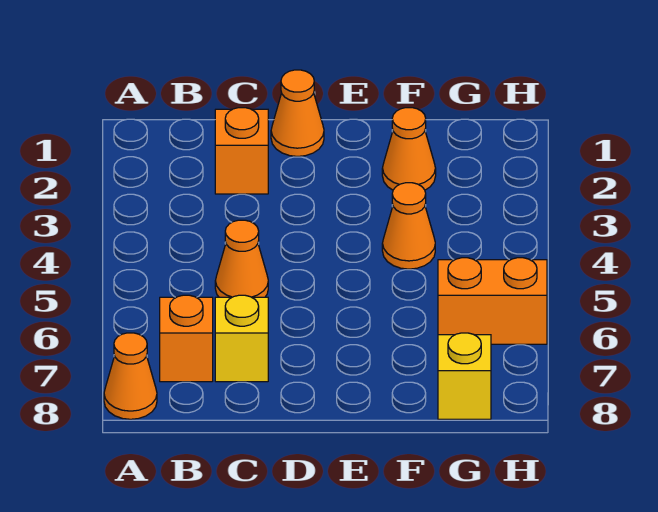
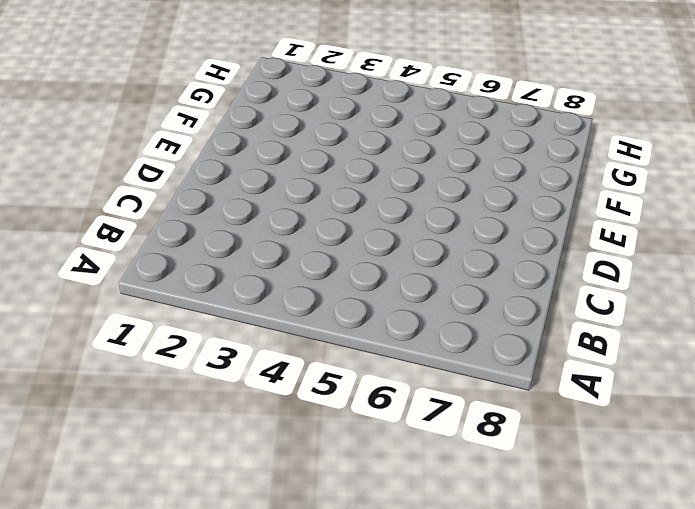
none -> orange cone A8 level 1
none -> orange brick B7 level 1

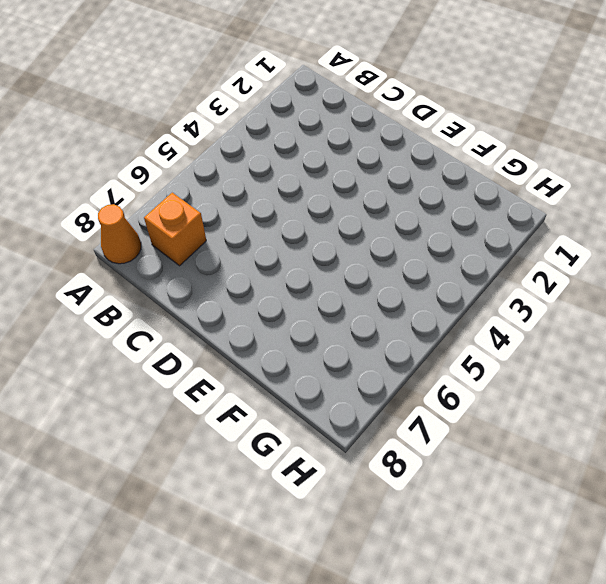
none -> orange brick C2 level 1
none -> orange cone C5 level 1

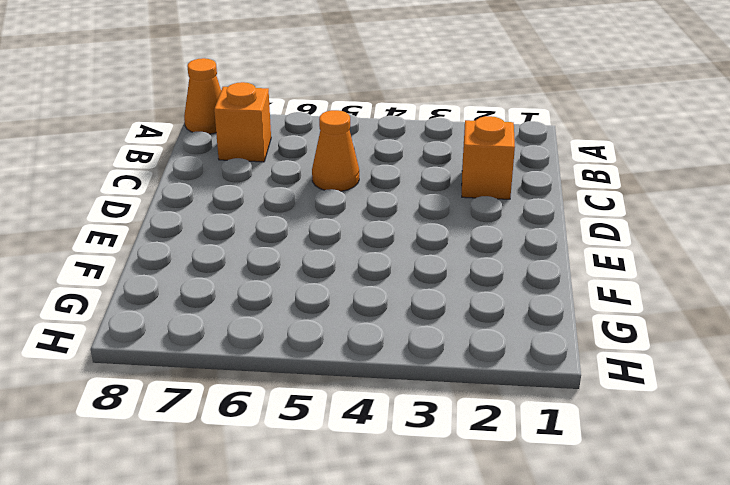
none -> yellow brick C7 level 1
none -> orange cone D1 level 1

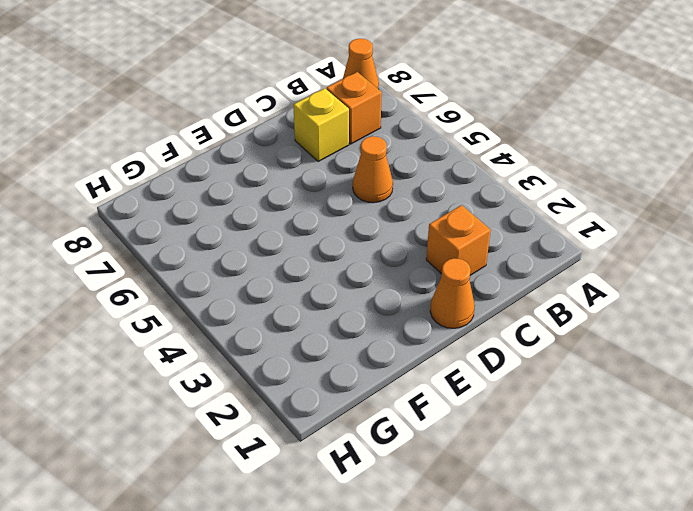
none -> orange cone F2 level 1
none -> orange cone F4 level 1

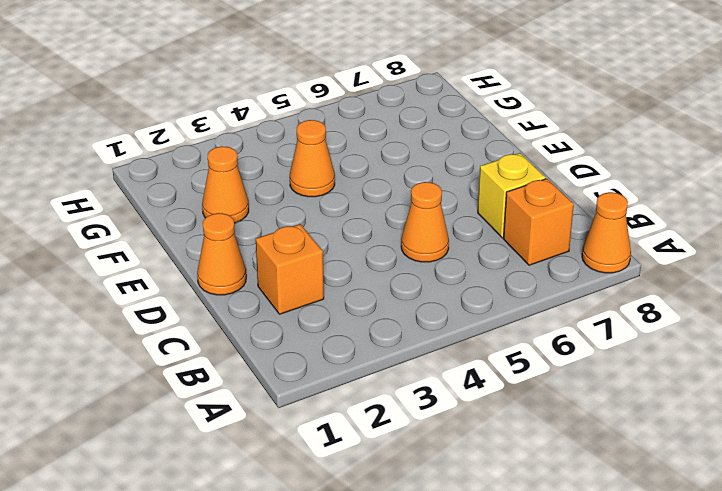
none -> orange brick G6:H6 level 1
none -> yellow brick G8 level 1

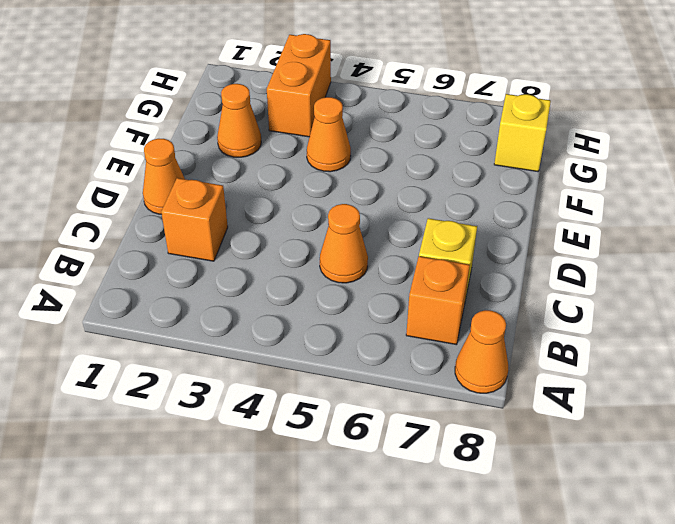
orange brick G3:H3 level 1 -> orange brick G6:H6 level 1

